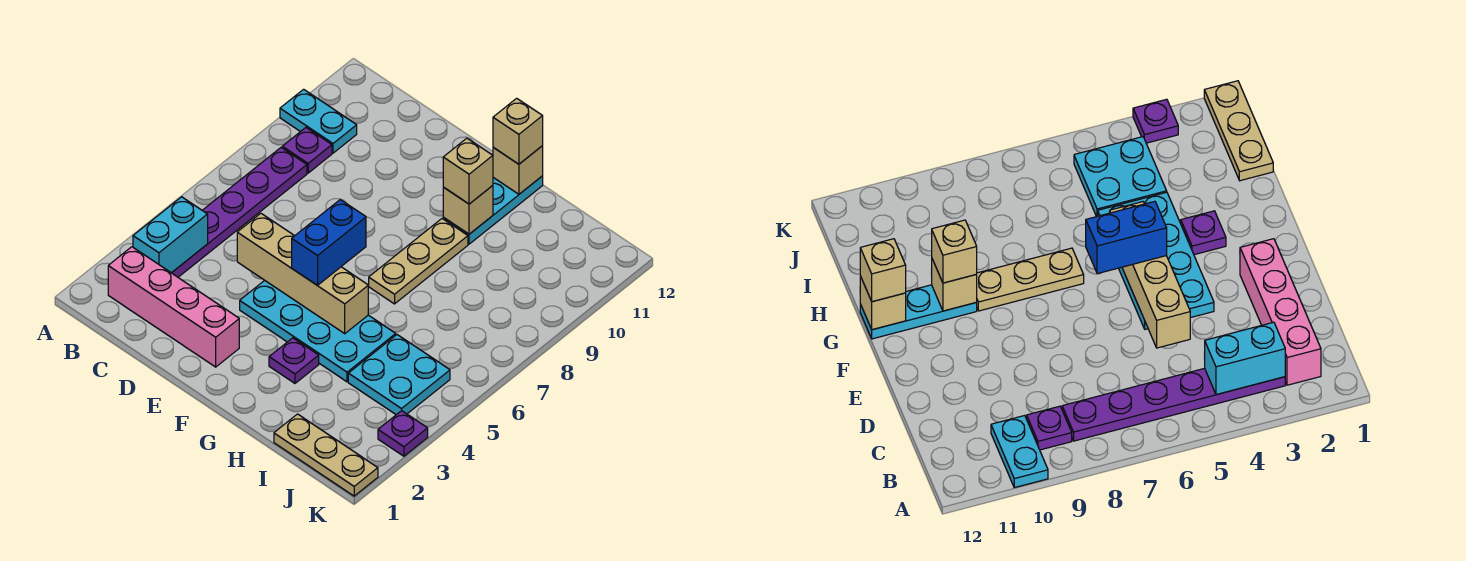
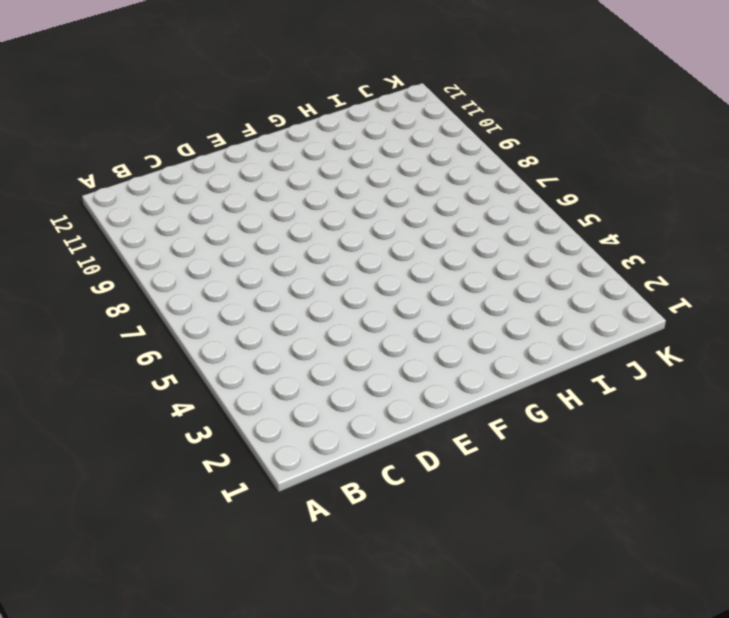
none -> cyan plate A10:B10 level 1
none -> pink brick B2:E2 level 1
none -> purple plate B3:B8 level 1

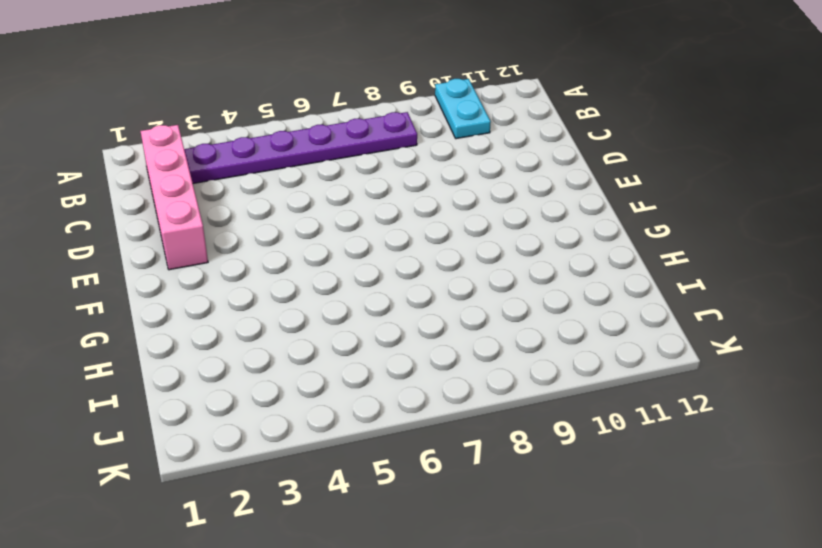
none -> purple plate B9 level 1
none -> cyan plate E4:H5 level 1
none -> purple plate G3 level 1

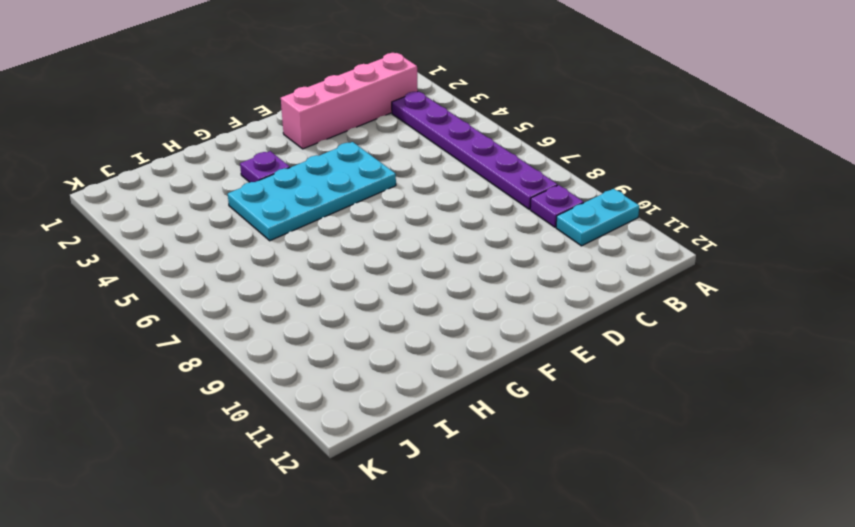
none -> tan plate G7:G9 level 1
none -> cyan plate G10:G12 level 1
none -> tan plate I1:K1 level 1

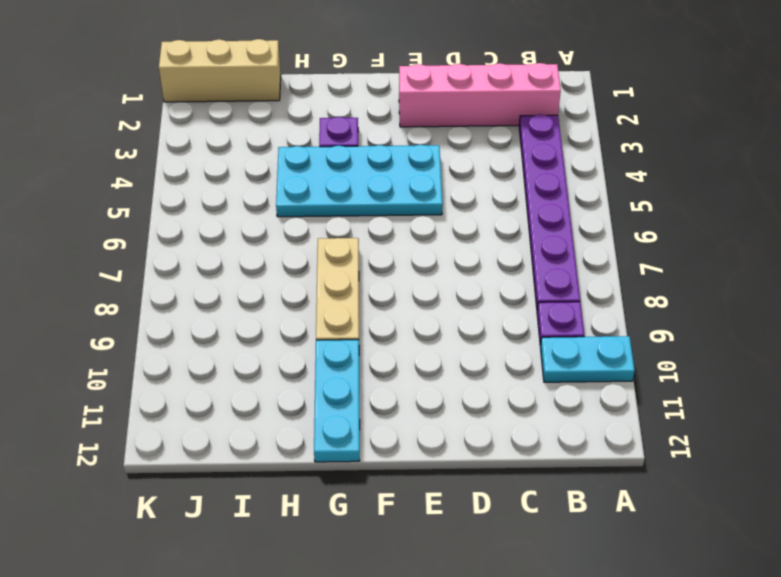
tan brick I1:K1 level 1 -> tan plate I1:K1 level 1
none -> cyan plate I4:J5 level 1
none -> purple plate K3 level 1
none -> cyan brick B3:B4 level 2

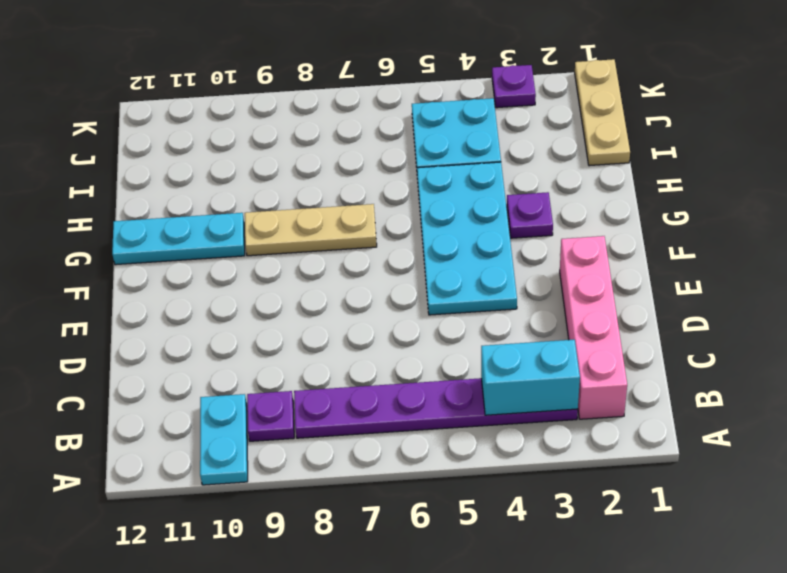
none -> tan brick D5:G5 level 2
none -> tan brick G10 level 2
none -> tan brick G12 level 2

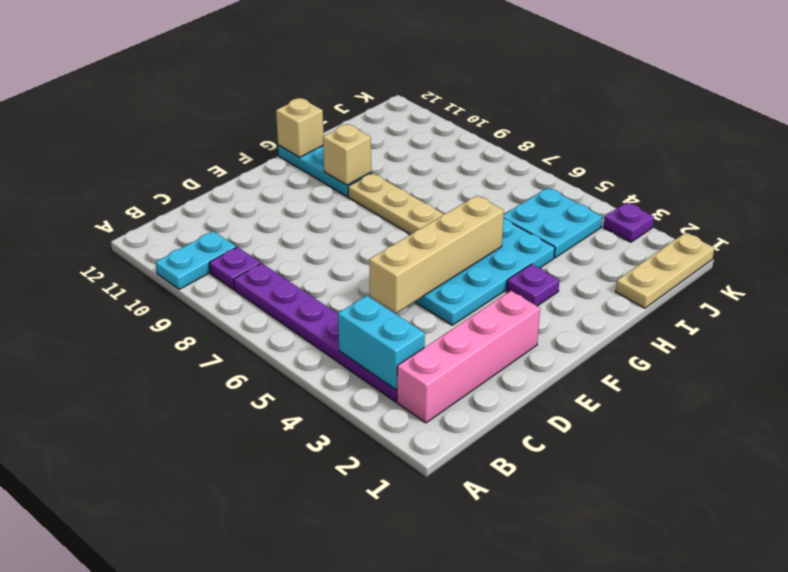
none -> blue brick F5:F6 level 3
none -> tan brick G10 level 3
none -> tan brick G12 level 3

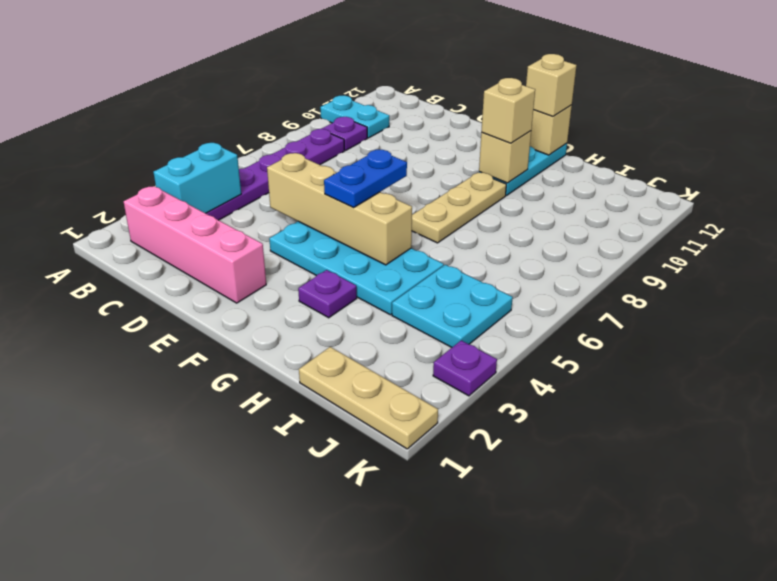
blue plate F5:F6 level 3 -> blue brick F5:F6 level 3

